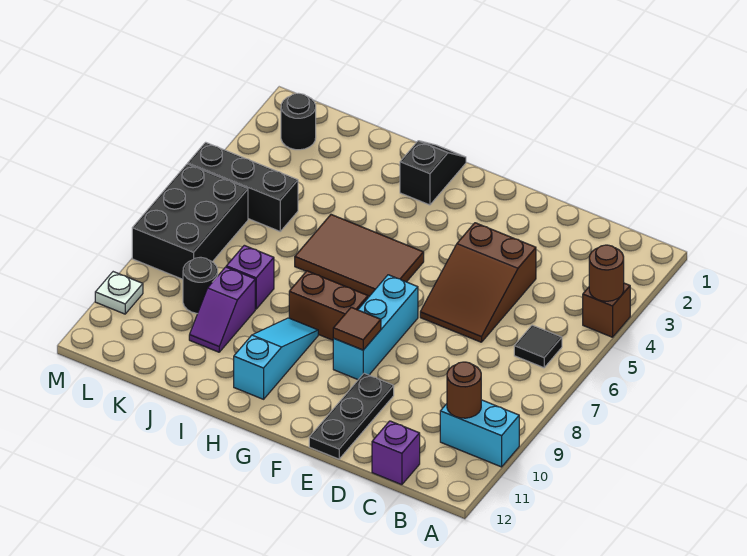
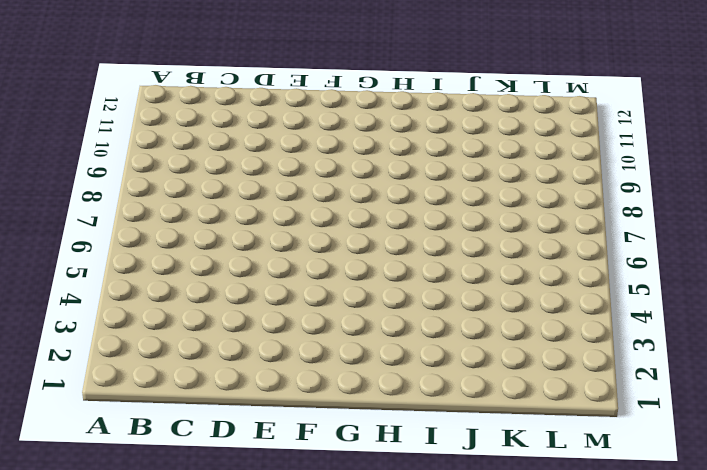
none -> brown brick A4 level 1
none -> cyan brick A10:B10 level 1
none -> black tile B6 level 1

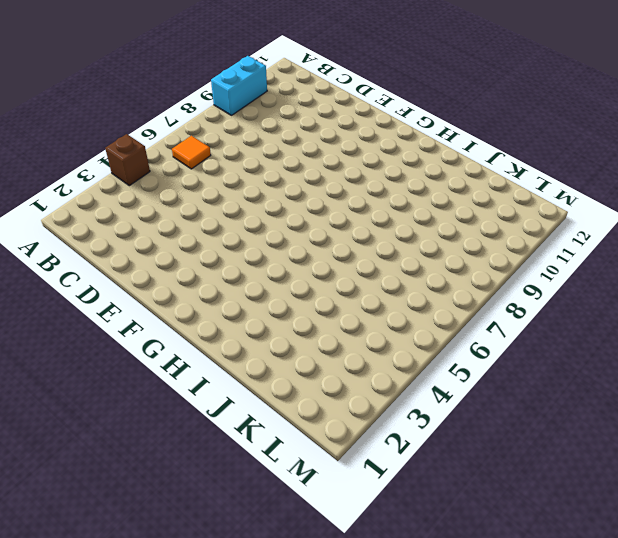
cyan brick A9:A10 level 1 -> cyan brick A10:B10 level 1
orange tile B6 level 1 -> black tile B6 level 1
none -> purple brick C12 level 1
none -> brown slope D4:E6 level 1 top 4
none -> black plate E10:E12 level 1

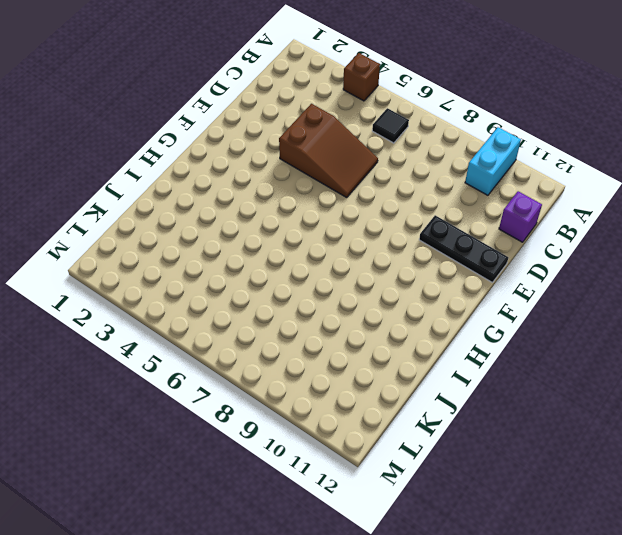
none -> cyan brick F7:F9 level 1
none -> brown tile G5:I6 level 1
none -> brown brick G8:H8 level 1

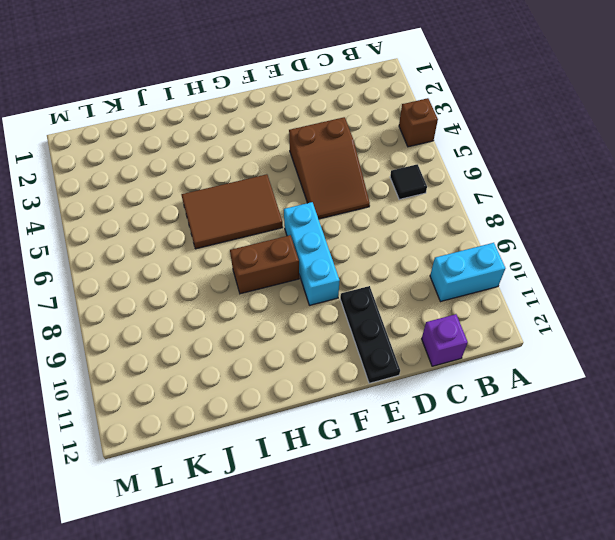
none -> black slope H1:H2 level 1 top 2
none -> cyan slope H9:H11 level 1 top 11
none -> purple brick J8 level 1

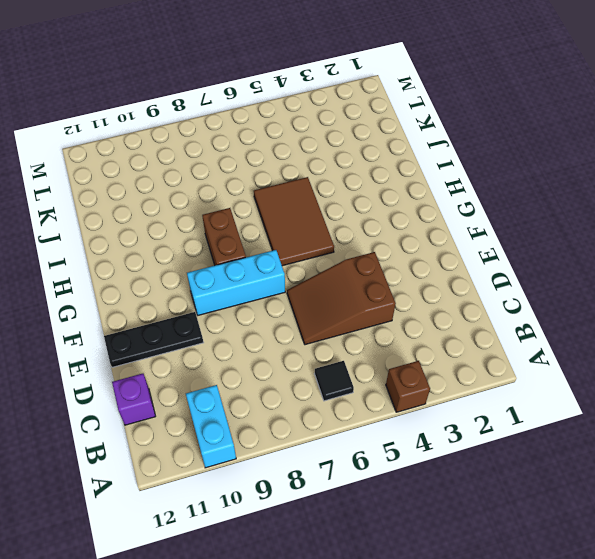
none -> black slope H1:H2 level 1 top 2
none -> cyan slope H9:H11 level 1 top 11
none -> purple brick J8 level 1

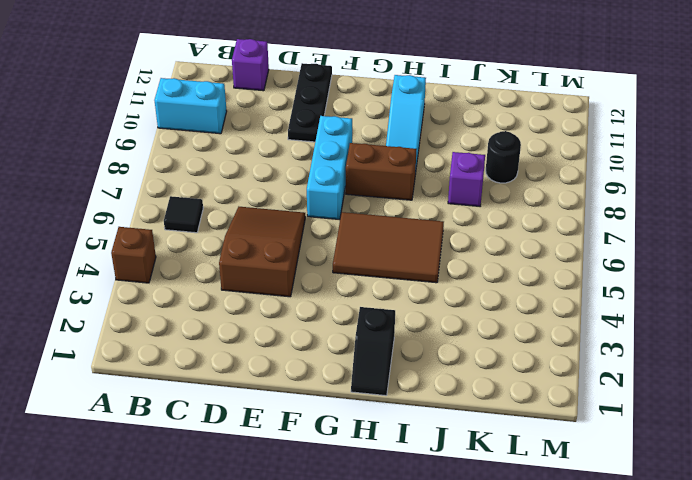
none -> purple slope J9:J10 level 1 top 9
none -> black brick K5:M5 level 1
none -> black round brick L2 level 1

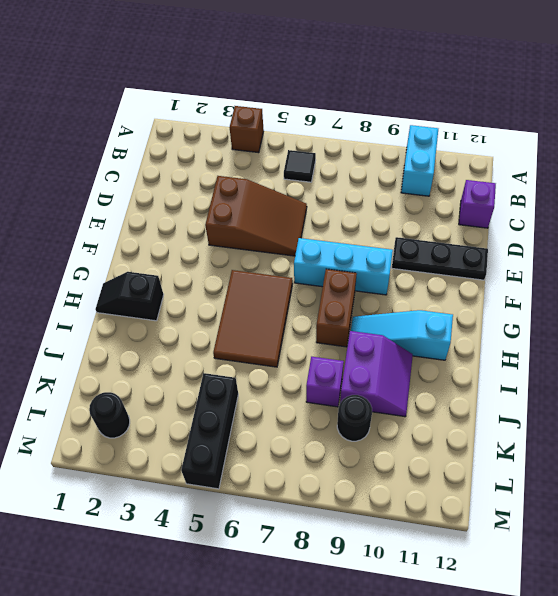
purple slope I9:J10 level 1 top 9 -> purple slope J9:J10 level 1 top 9
none -> black brick L6:M8 level 1
none -> white plate M10 level 1
none -> brown round brick A4 level 2

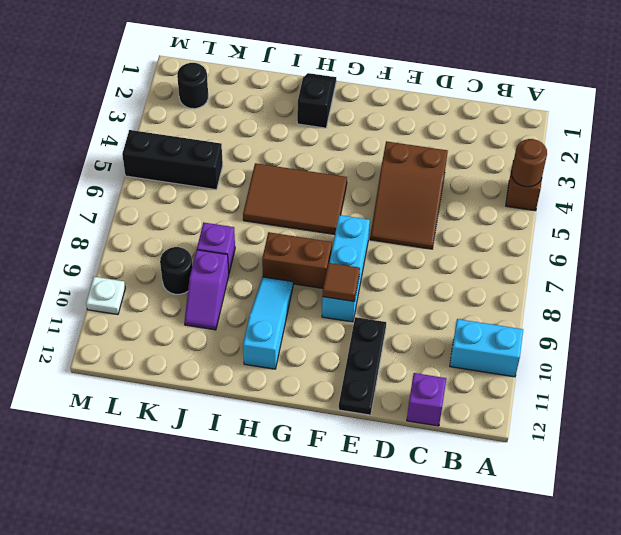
none -> black tile B6 level 1
none -> black brick L6:M8 level 1
none -> brown round brick B10 level 2

